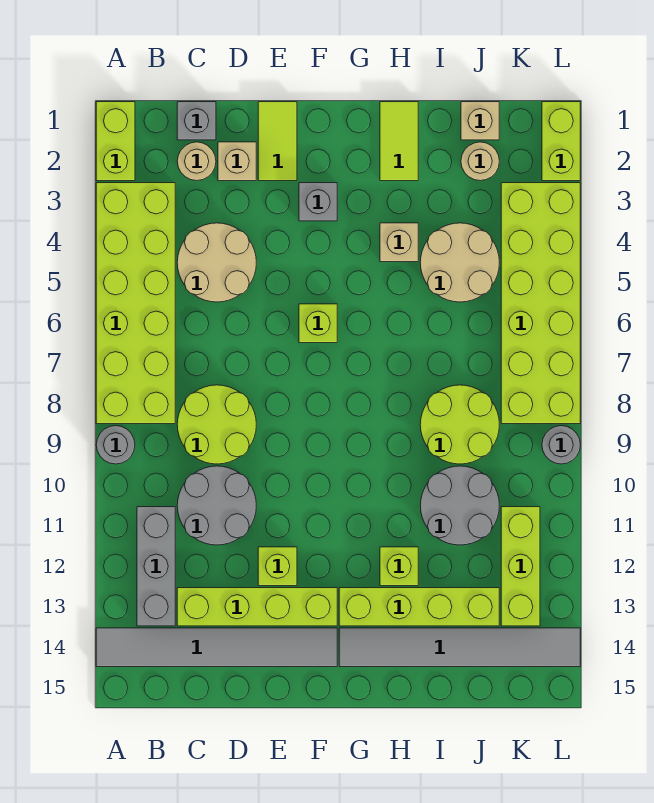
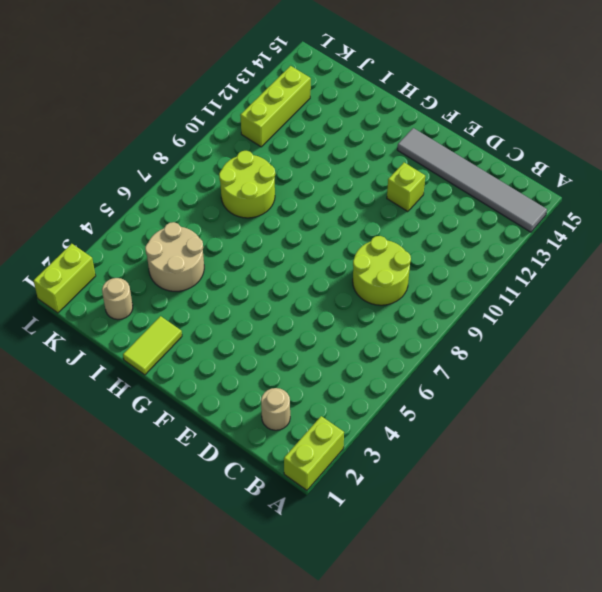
none -> lime brick A3:B8 level 1
none -> grey round brick A9 level 1
none -> grey brick B11:B13 level 1
none -> grey brick C1 level 1

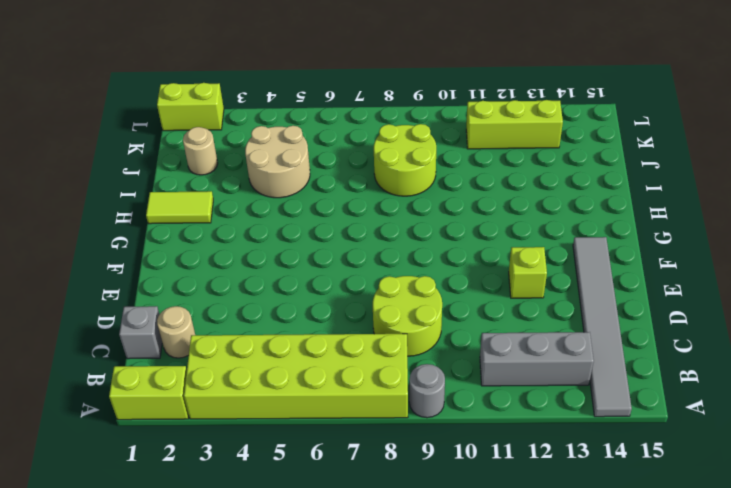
none -> tan round brick C4:D5 level 1
none -> grey round brick C10:D11 level 1
none -> lime brick C13:F13 level 1
none -> tan brick D2 level 1

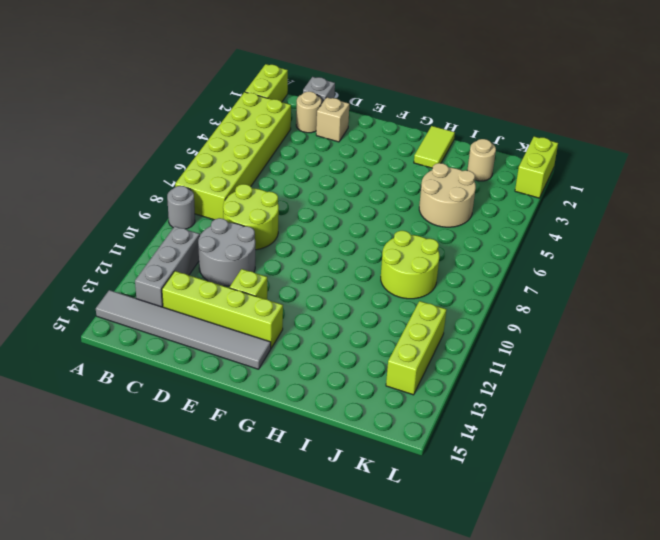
none -> tan round brick C4:D5 level 1
none -> lime tile E1:E2 level 1
none -> grey brick F3 level 1
none -> lime brick F6 level 1

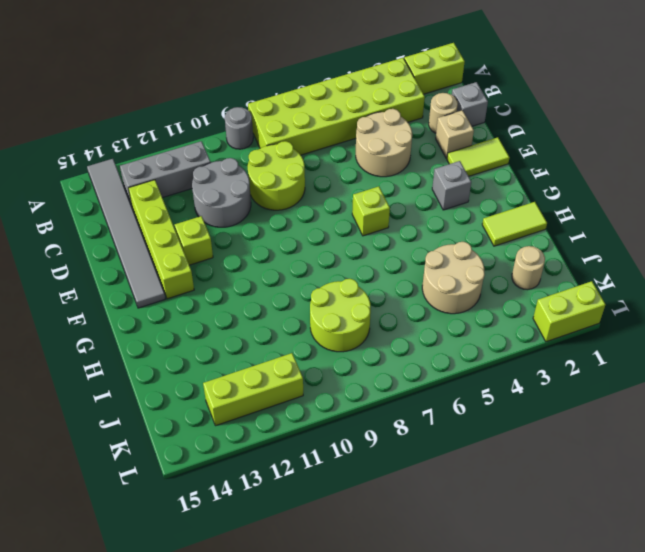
none -> lime brick G13:J13 level 1
none -> grey tile G14:L14 level 1
none -> tan brick H4 level 1
none -> lime brick H12 level 1

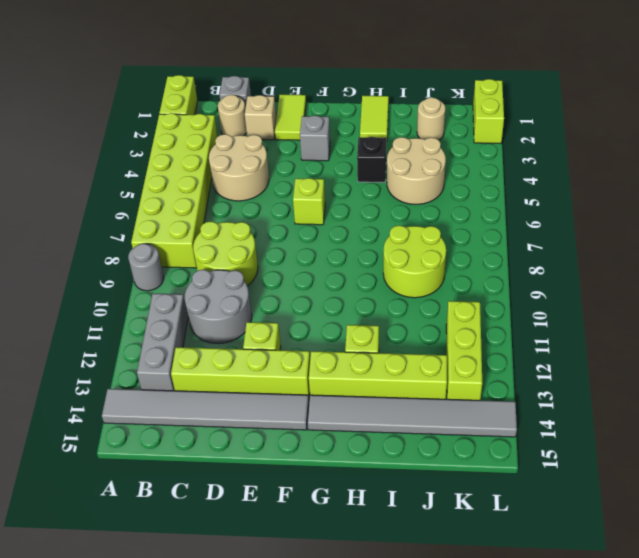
black brick H4 level 1 -> tan brick H4 level 1
none -> grey round brick I10:J11 level 1
none -> tan brick J1 level 1
none -> lime brick K3:L8 level 1
none -> grey round brick L9 level 1

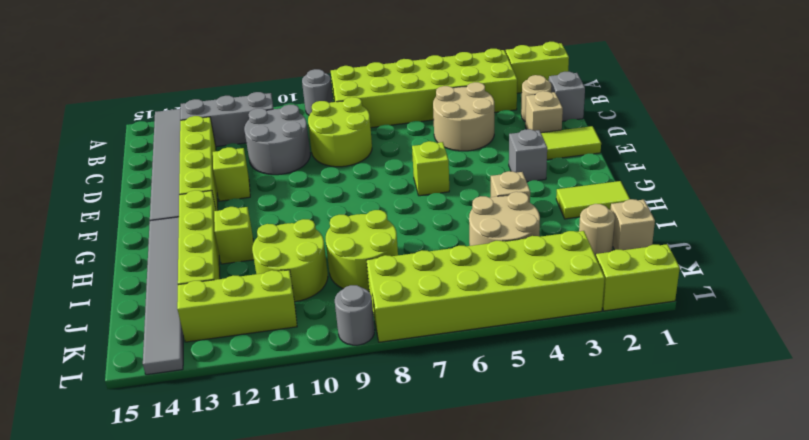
lime round brick I10:J11 level 1 -> grey round brick I10:J11 level 1

